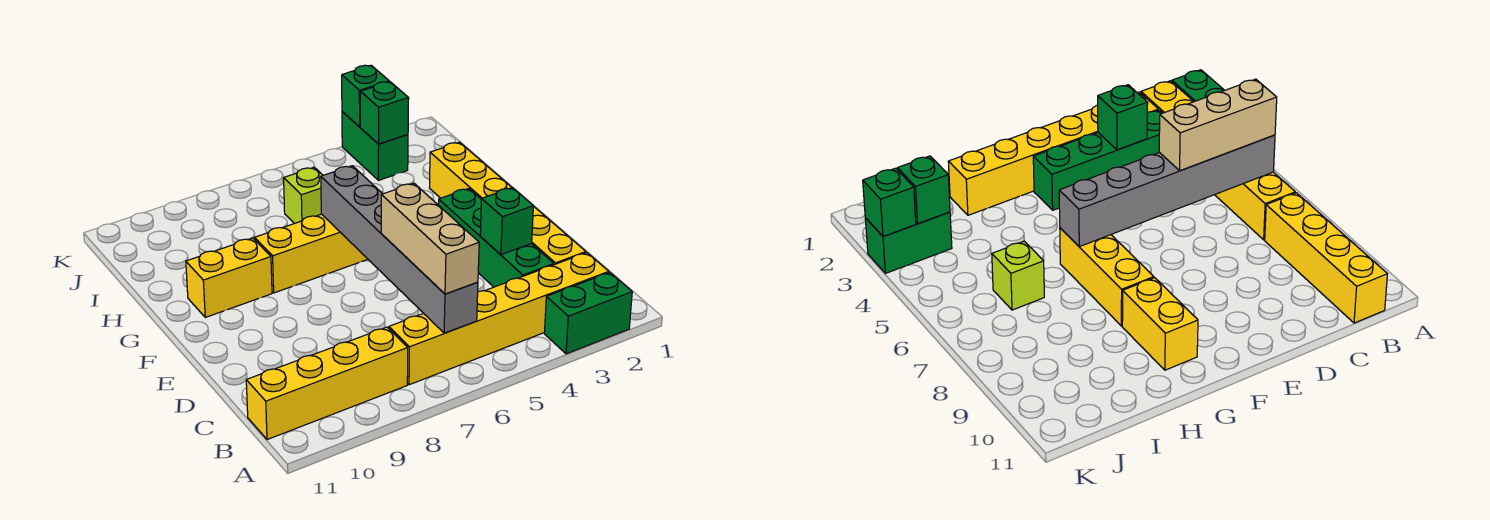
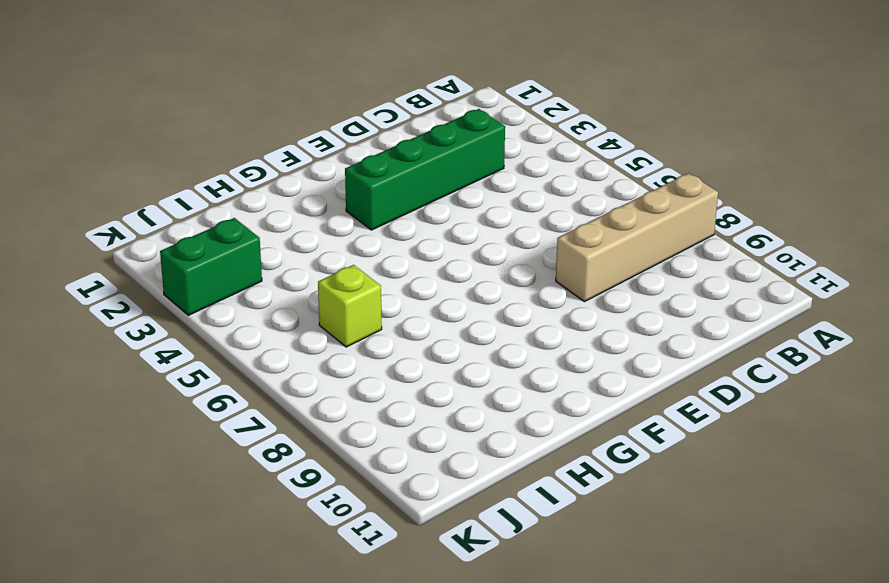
tan brick A8:D8 level 1 -> yellow brick B8:B11 level 1
none -> green brick A2:A3 level 1
none -> yellow brick B2:B7 level 1
none -> yellow brick C2:H2 level 1

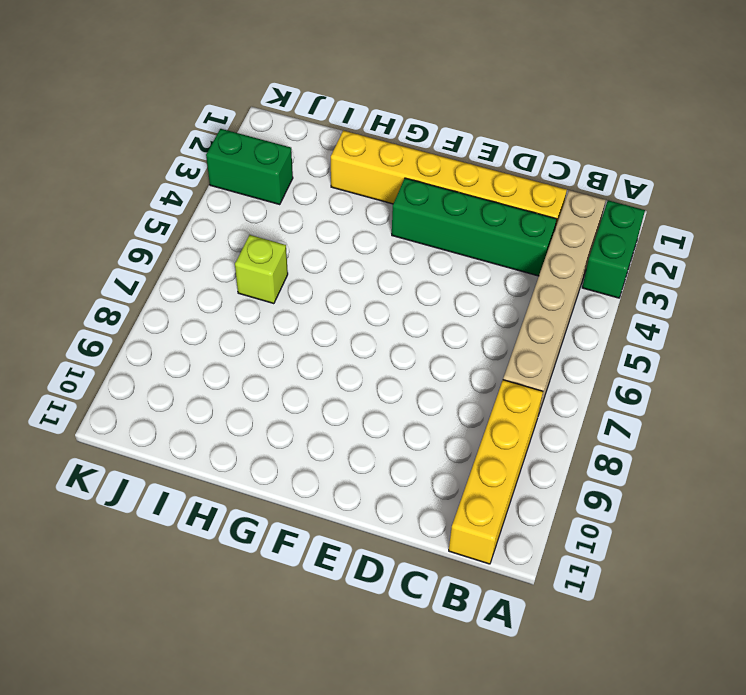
tan brick B2:B7 level 1 -> yellow brick B2:B7 level 1
none -> yellow brick G6:G8 level 1
none -> yellow brick G9:G10 level 1
none -> grey brick B6:G6 level 2

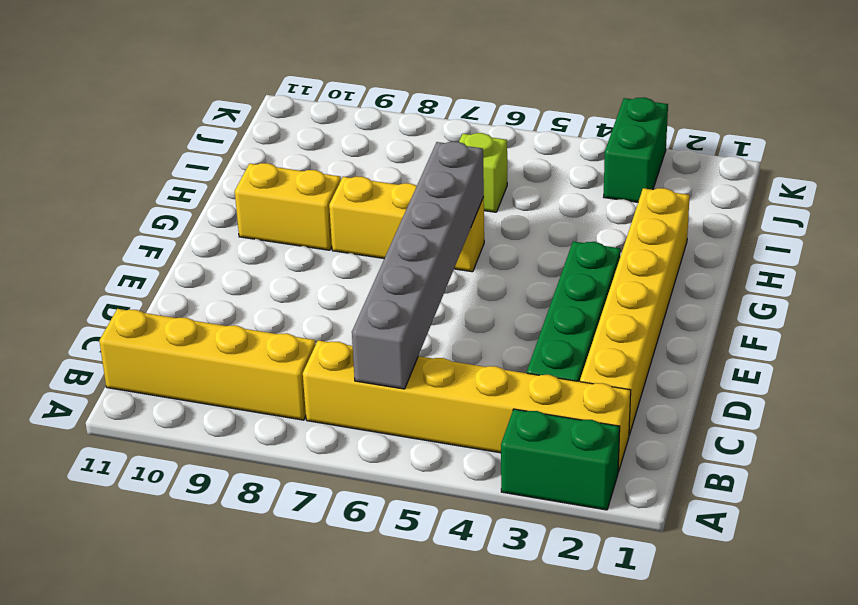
none -> green brick D3 level 2
none -> green brick J3 level 2
none -> green brick K3 level 2

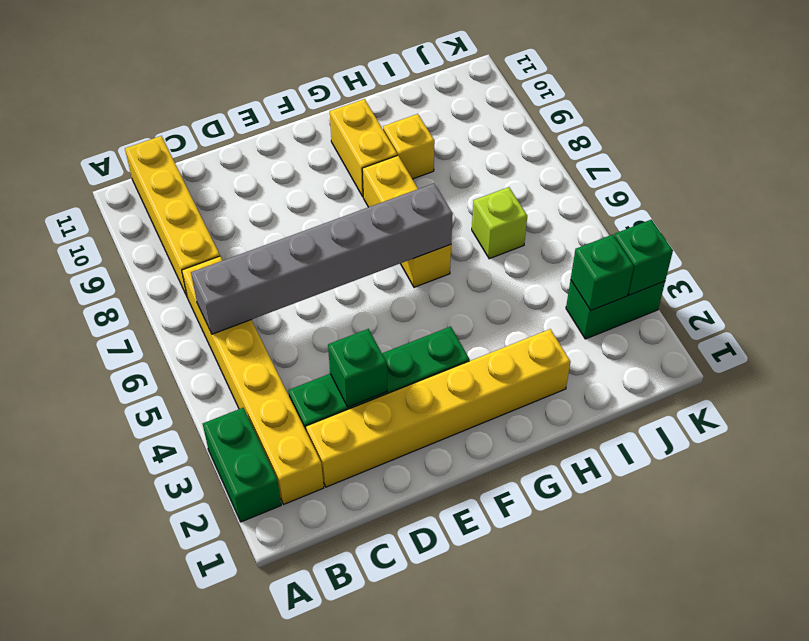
yellow brick H9 level 1 -> none
none -> tan brick B6:D6 level 3

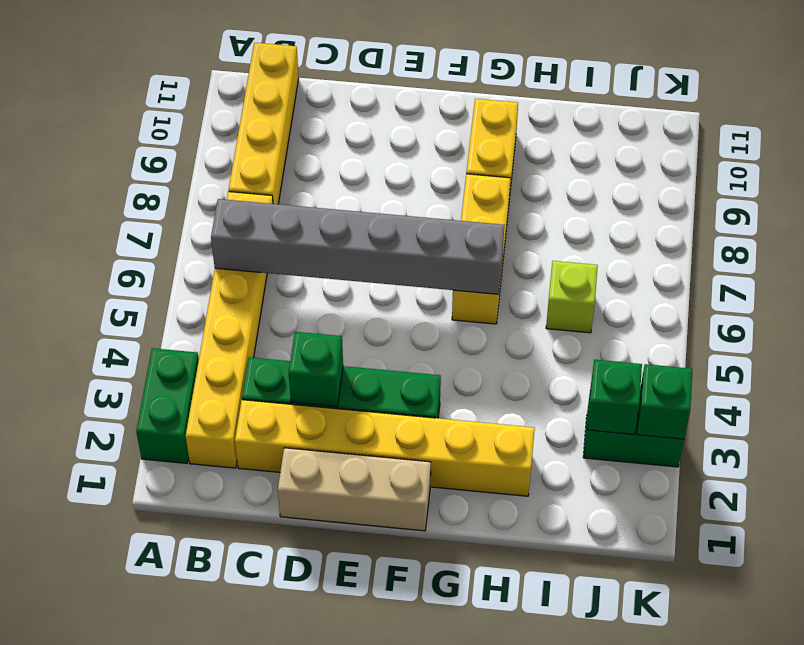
tan brick D1:F1 level 1 -> tan brick B6:D6 level 3

